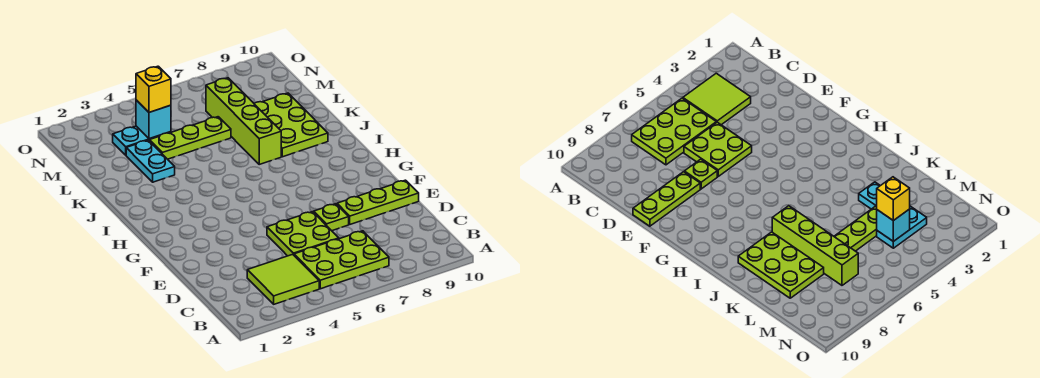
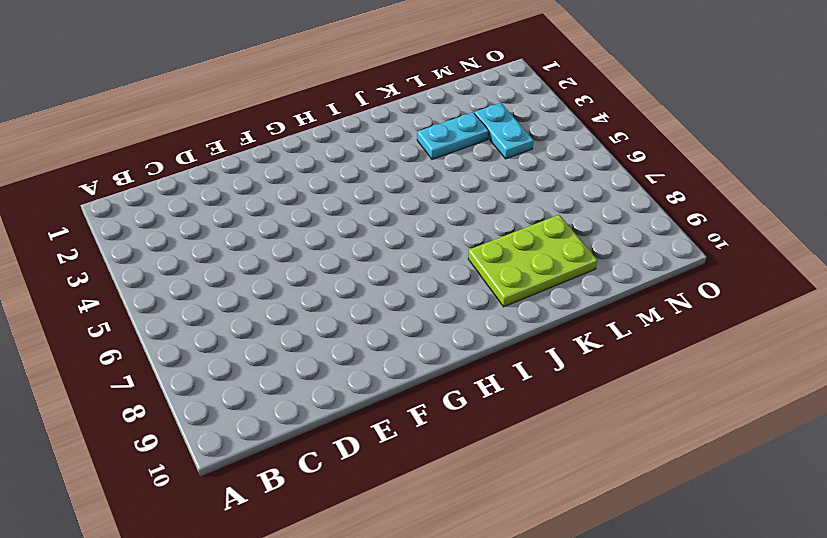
none -> lime tile B3:C4 level 1
none -> lime plate B5:C7 level 1
none -> lime plate D5:E6 level 1

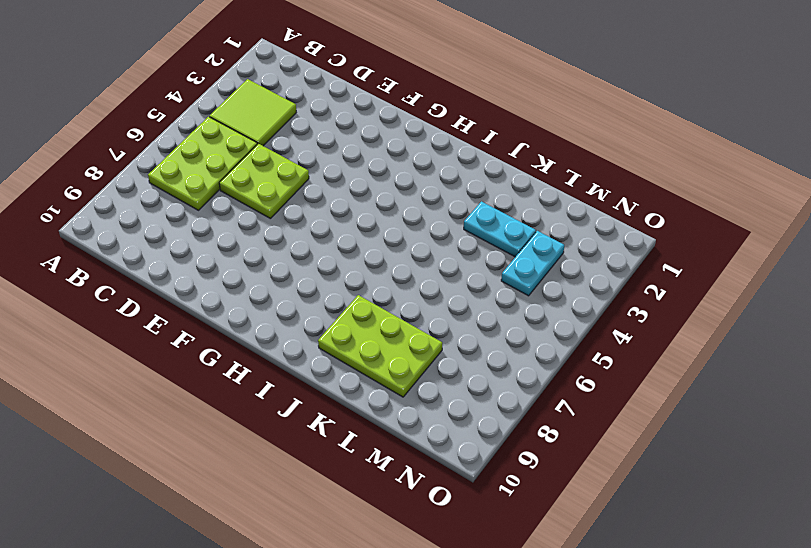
none -> lime plate E7 level 1
none -> lime plate E8:E10 level 1
none -> lime brick J7:M7 level 1

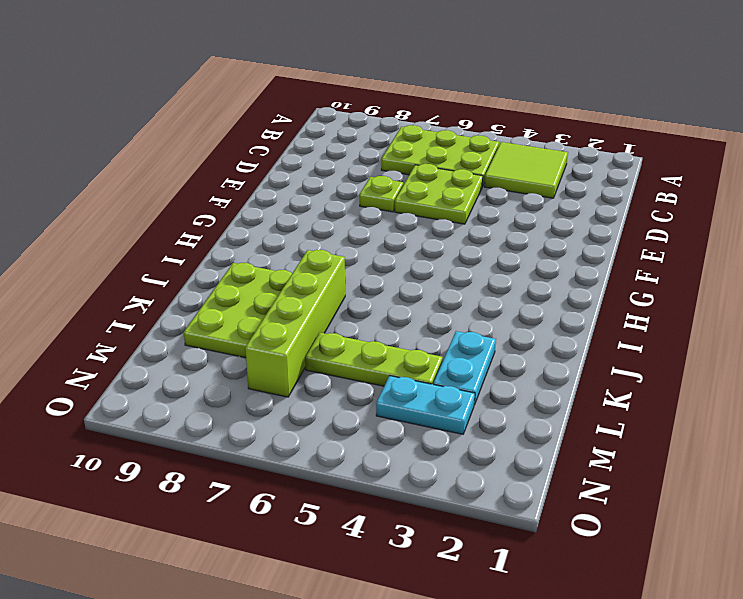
none -> lime plate E8:E10 level 1
none -> cyan brick M4 level 2
none -> yellow brick M4 level 3

